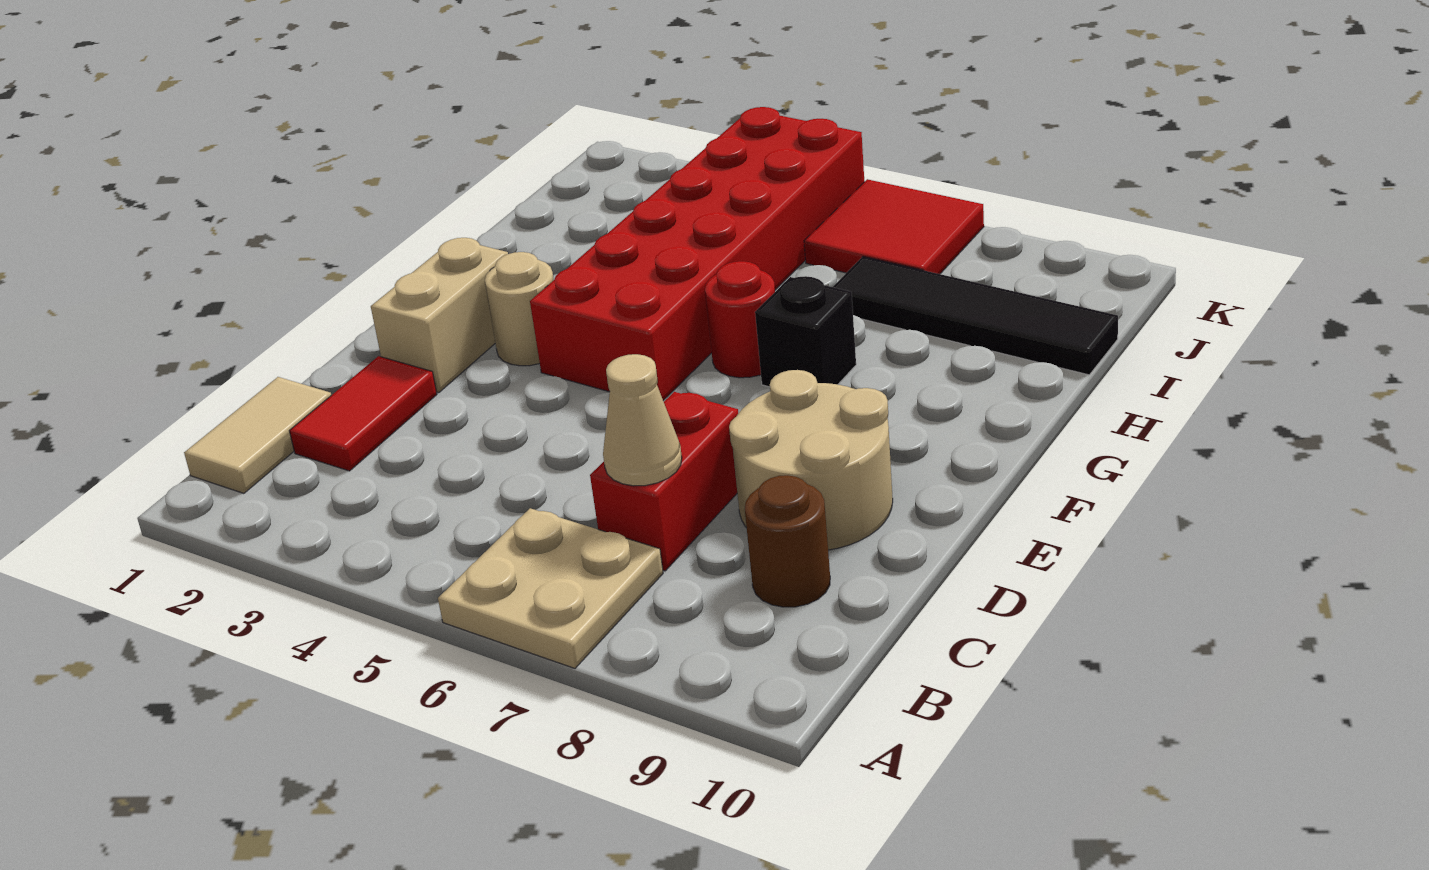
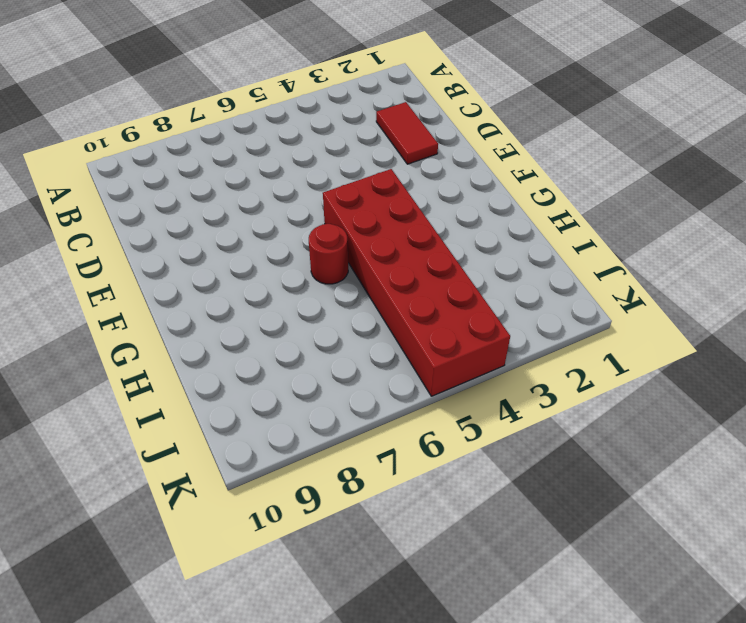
none -> tan plate A6:B7 level 1
none -> tan tile B1:C1 level 1
none -> red brick C7:D7 level 1

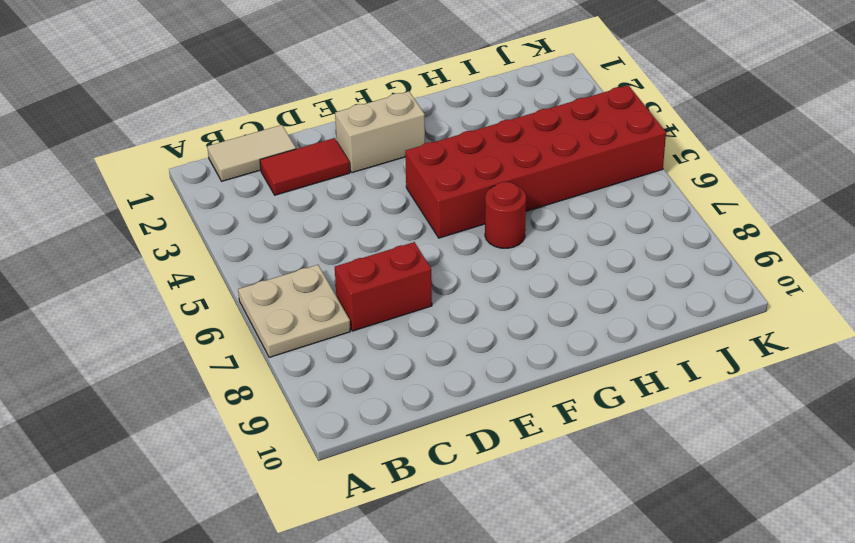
none -> brown round brick C9 level 1
none -> tan round brick D8:E9 level 1
none -> tan round brick F3 level 1

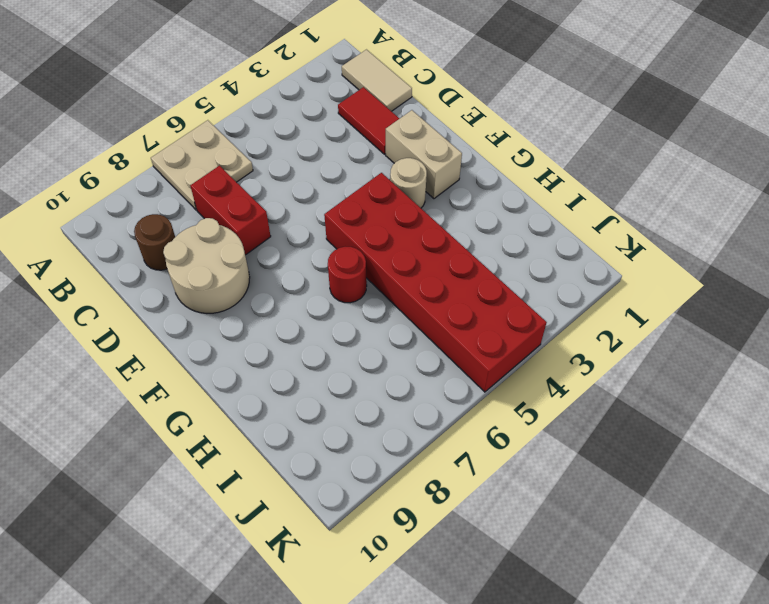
none -> black brick G7 level 1
none -> black tile I7:I10 level 1
none -> red tile J6:K7 level 1

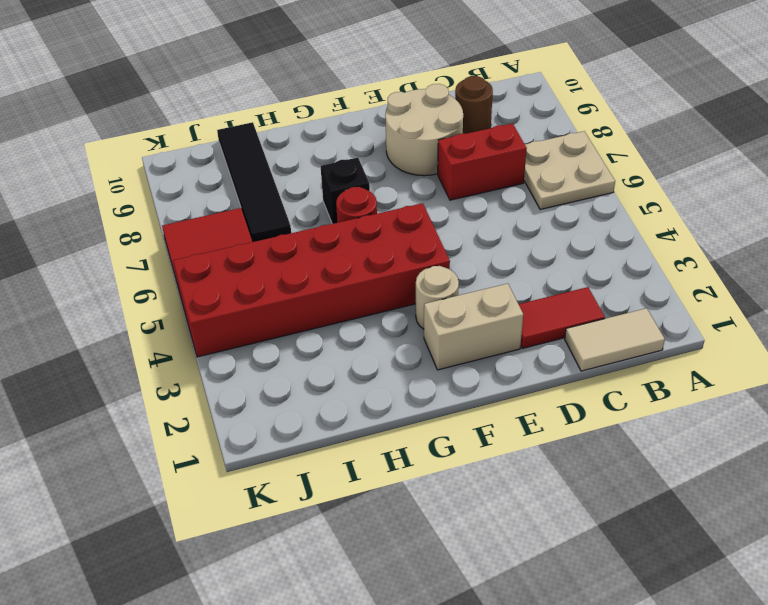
none -> tan cone C7 level 2

